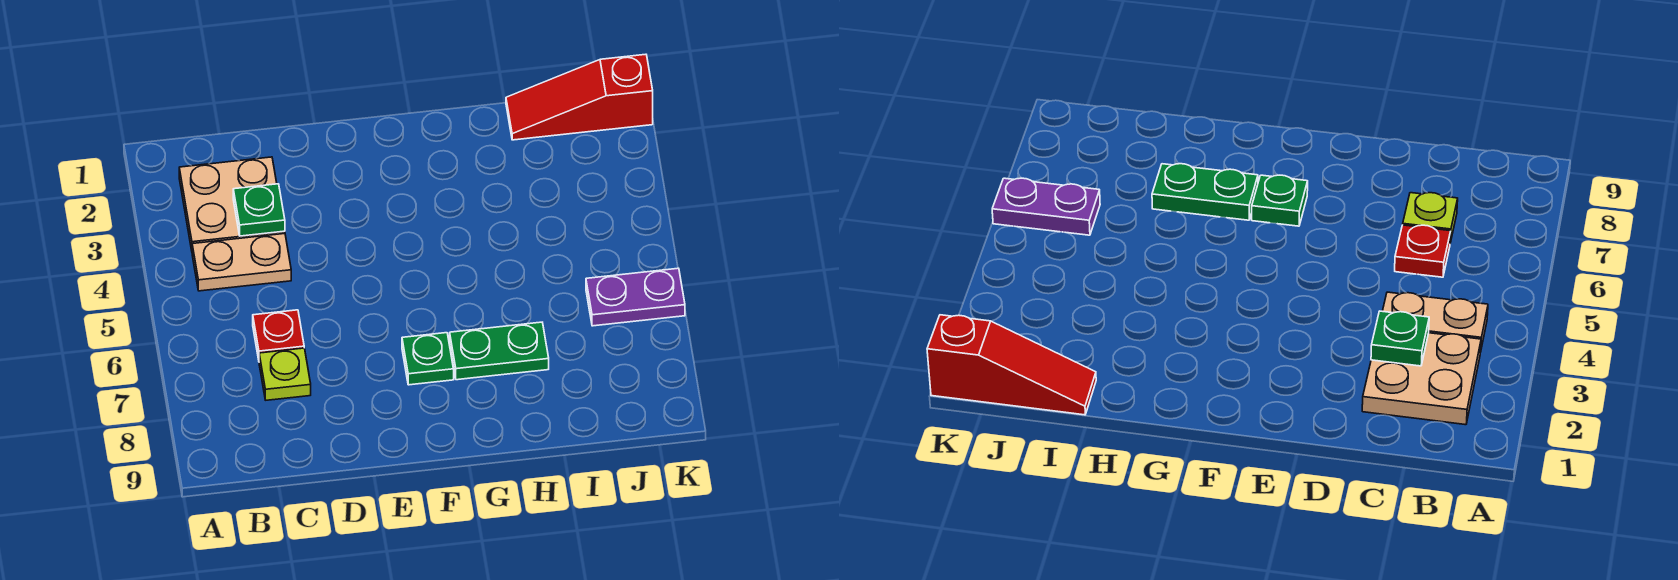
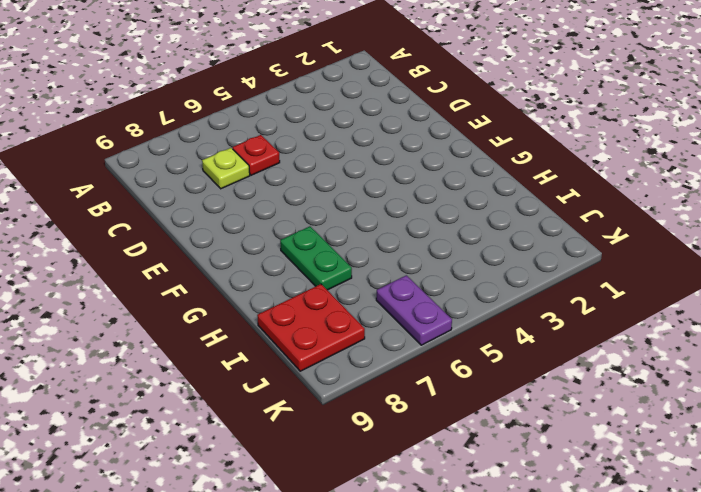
red plate I8:J9 level 1 -> none
none -> tan plate B2:C3 level 1
none -> tan plate B4:C4 level 1

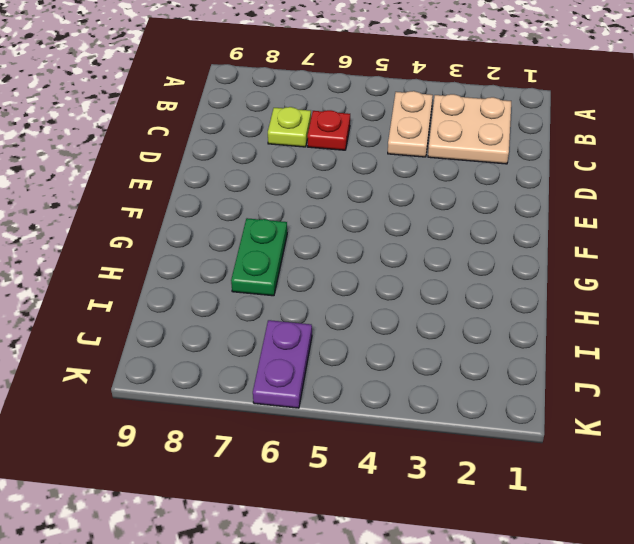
none -> green plate F7 level 1
none -> red slope I1:K1 level 1 top K

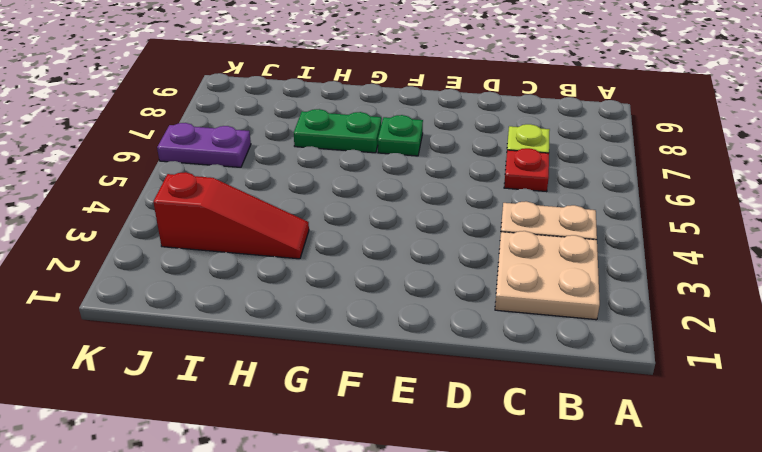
red slope H3:J3 level 1 top J -> red slope I1:K1 level 1 top K
none -> green plate C3 level 2

